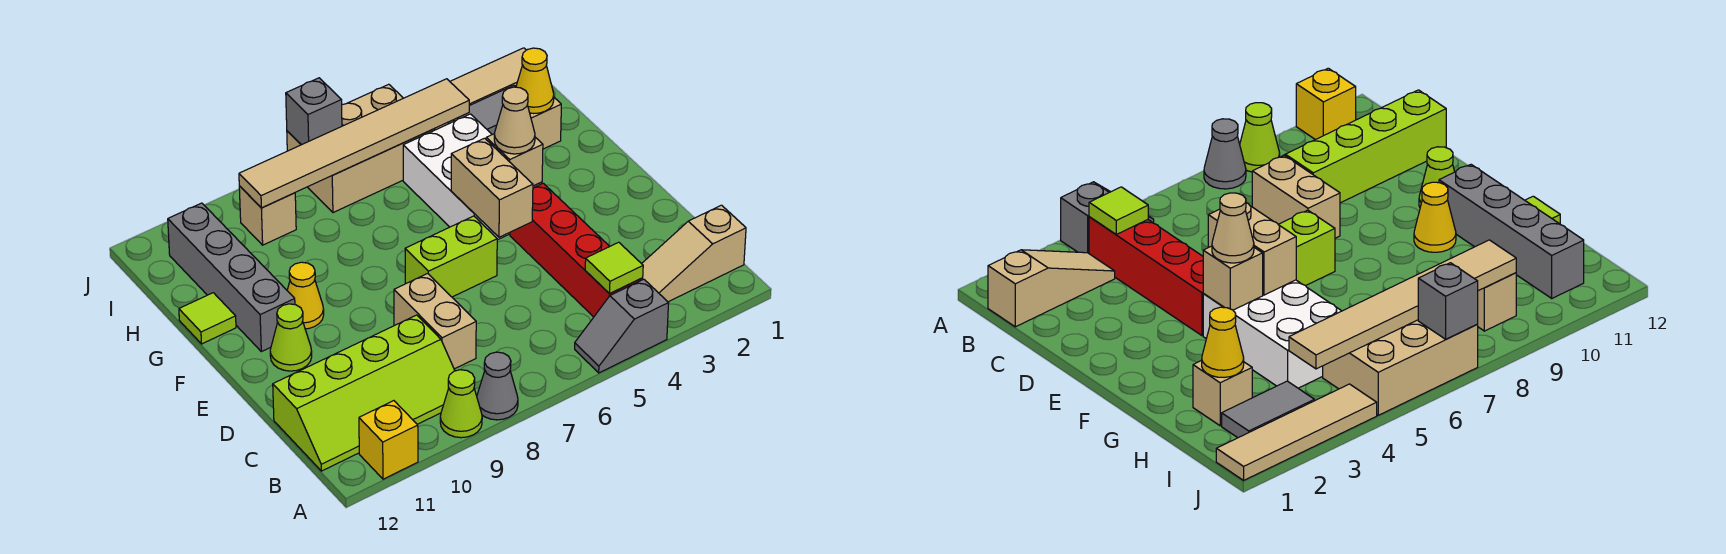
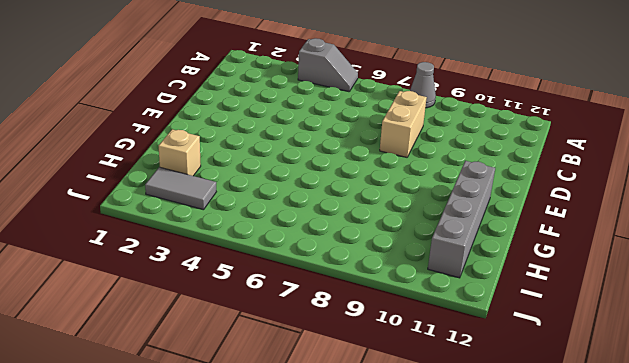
none -> lime cone A9 level 1
none -> yellow brick A11 level 1
none -> tan slope B1:B3 level 1 top 1

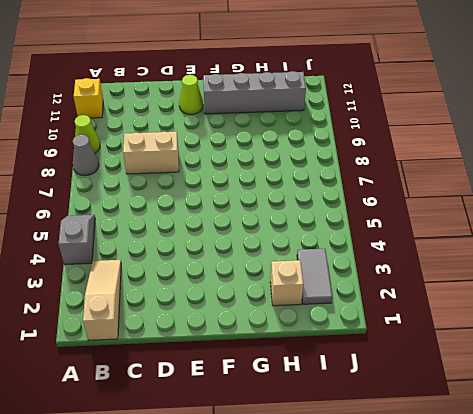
none -> red brick B4:E4 level 1
none -> lime slope B9:C12 level 1 top C
none -> lime brick E6:E7 level 1

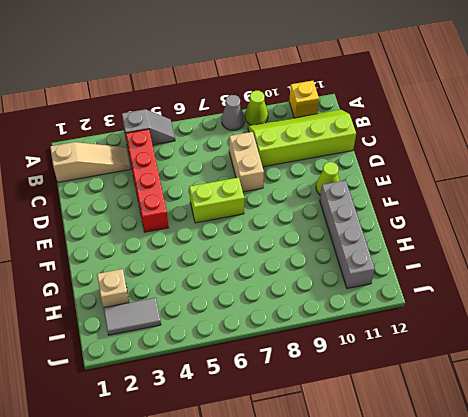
none -> white brick F4:H5 level 1
none -> yellow cone F10 level 1
none -> lime tile G12 level 1

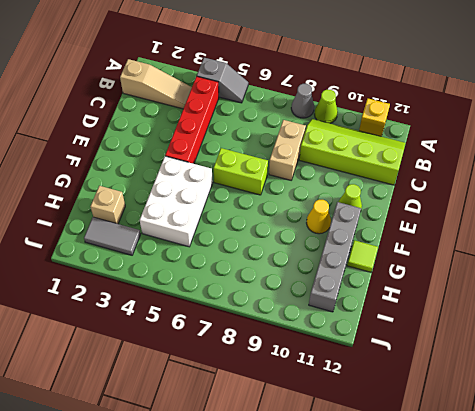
none -> tan brick I5:J7 level 1
none -> tan brick I9 level 1
none -> tan tile J1:J4 level 1

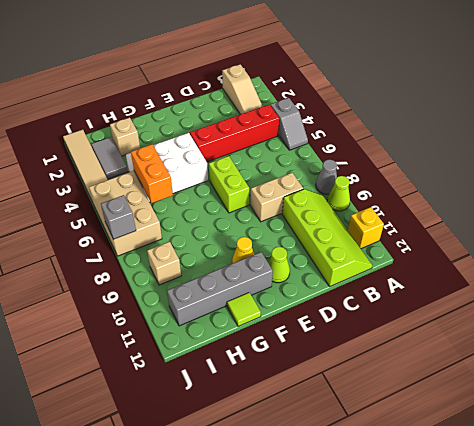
orange brick H5:H6 level 2 -> none
none -> lime tile B4 level 2
none -> tan brick E5:F5 level 2
none -> tan brick F4 level 2

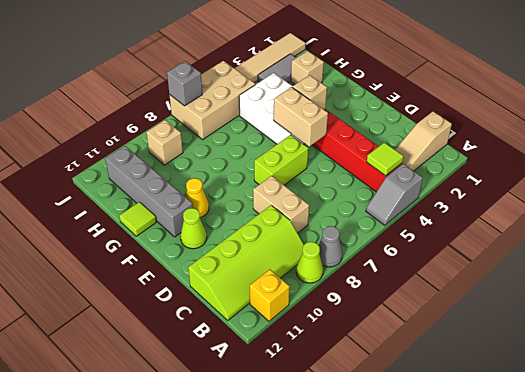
none -> yellow cone H2 level 2
none -> tan tile I4:I9 level 2
none -> tan cone F4 level 3

